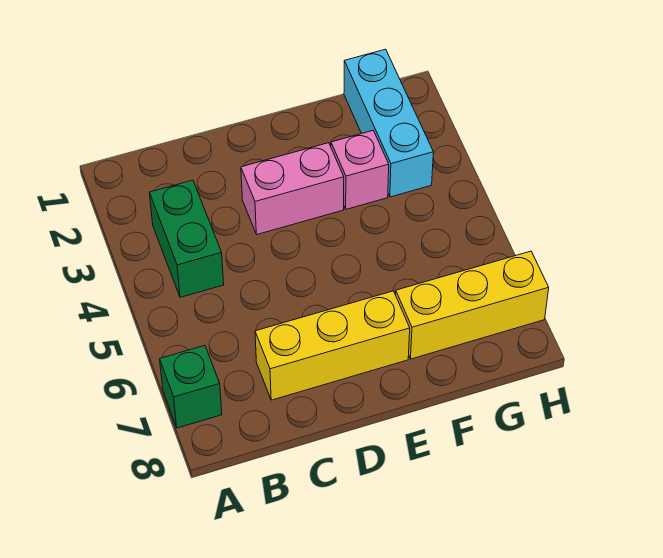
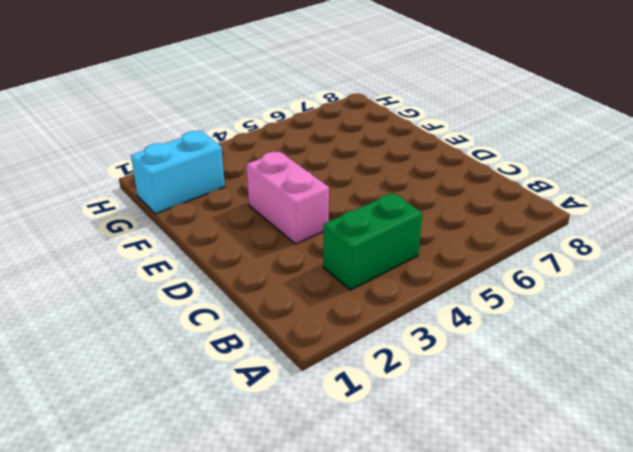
cyan brick G1:G2 level 1 -> cyan brick G1:G3 level 1
none -> green brick A7 level 1
none -> yellow brick C7:E7 level 1

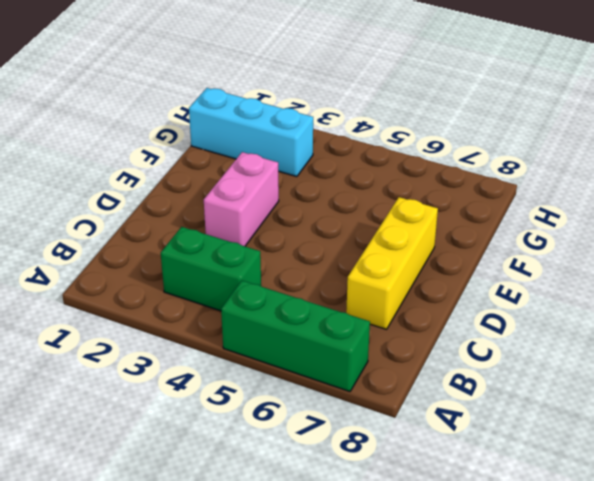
green brick A5:A7 level 1 -> green brick A7 level 1
none -> pink brick F3 level 1
none -> yellow brick F7:H7 level 1

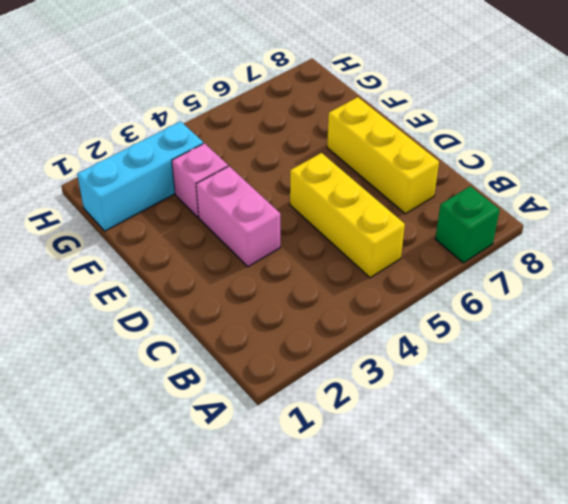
yellow brick B5:D5 level 1 -> yellow brick F7:H7 level 1
none -> green brick B3:B4 level 1

